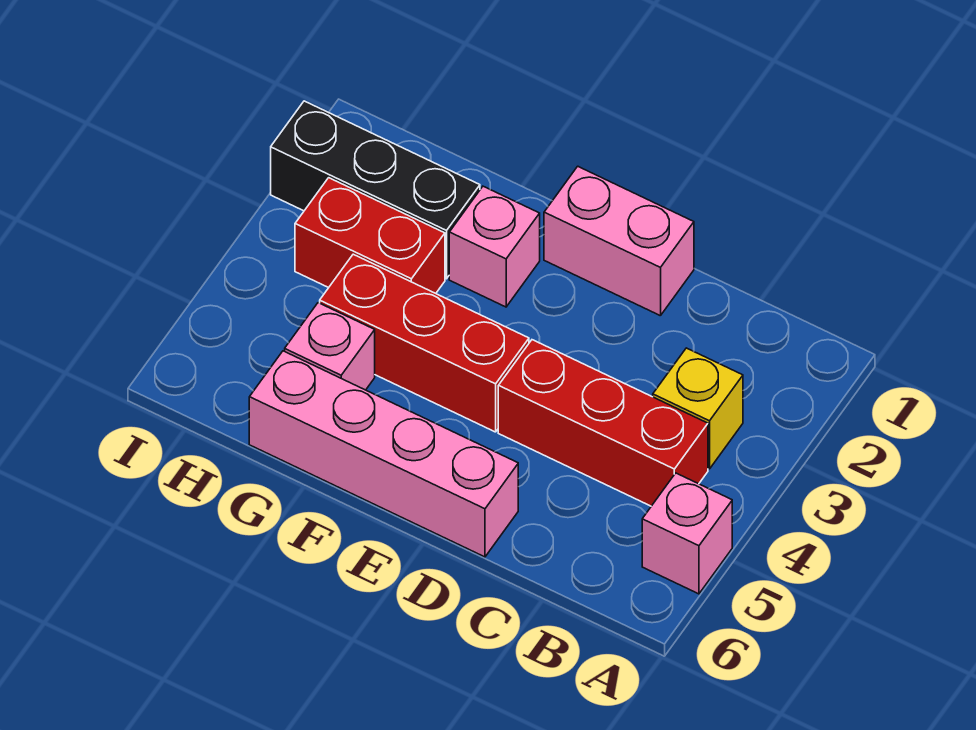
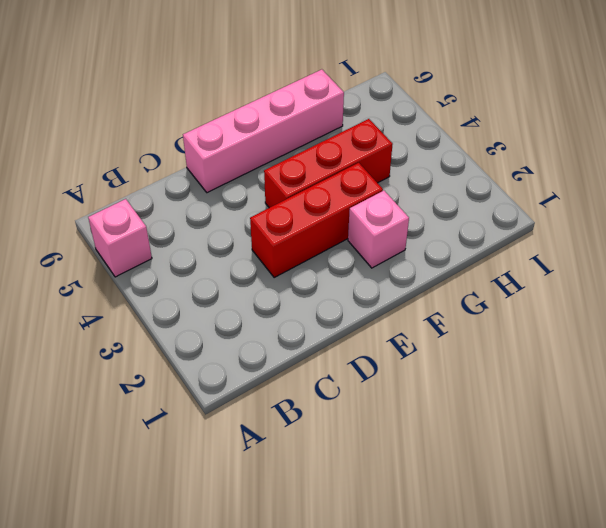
red brick D3:F3 level 1 -> red brick B4:D4 level 1
none -> yellow brick B3 level 1
none -> pink brick D1:E1 level 1

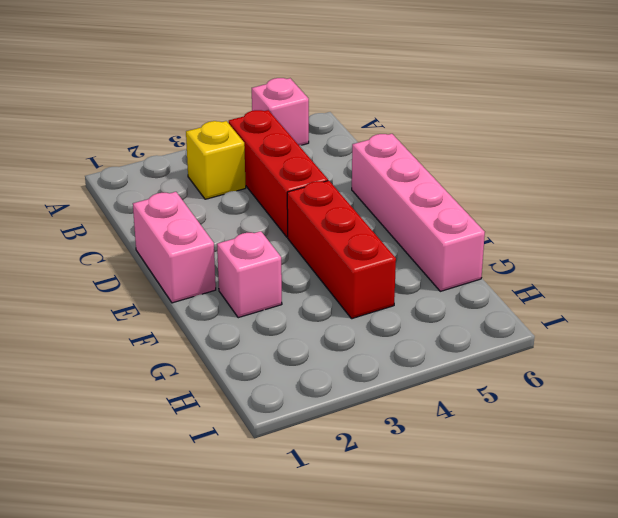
none -> black brick G2:I2 level 1
none -> red brick G3:H3 level 1

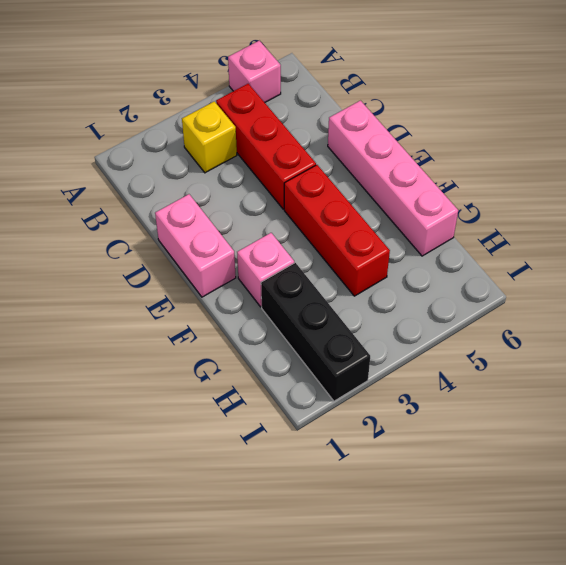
none -> red brick G3:H3 level 1
none -> pink brick G5 level 1

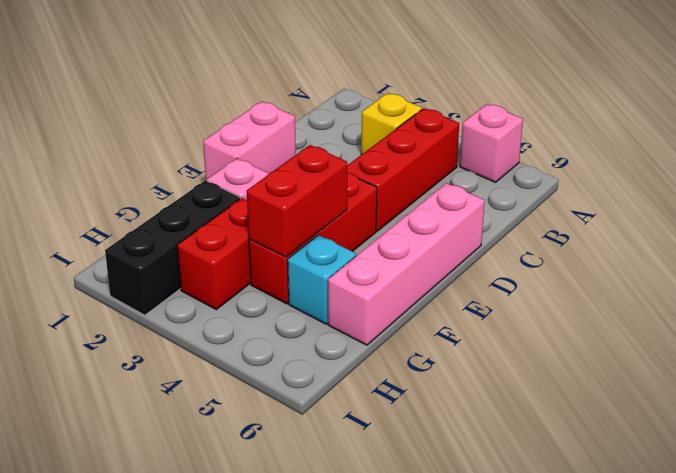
red brick F4:G4 level 2 -> none
cyan brick G5 level 1 -> pink brick G5 level 1

